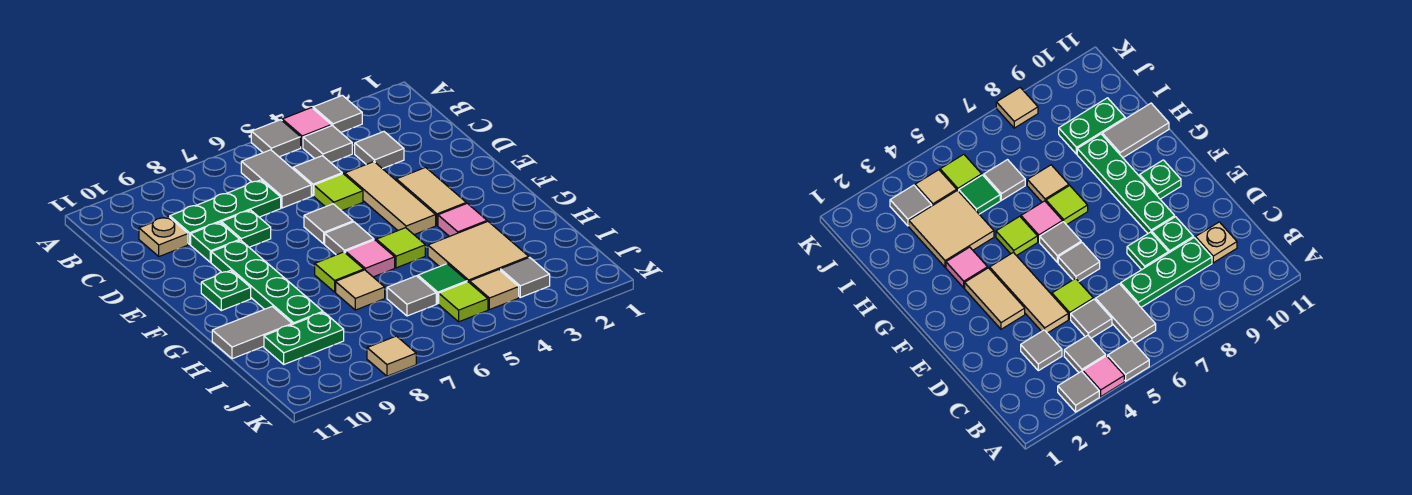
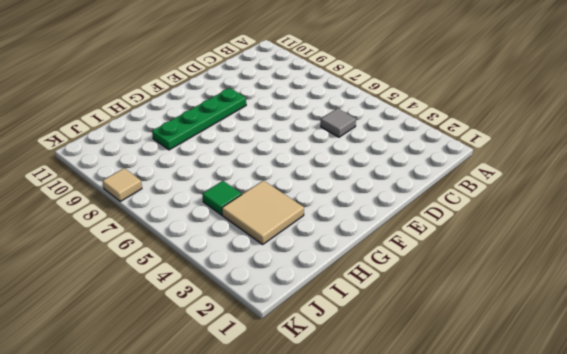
none -> grey tile A3 level 1
none -> pink tile A4 level 1
none -> grey tile A5 level 1
none -> grey tile B4 level 1

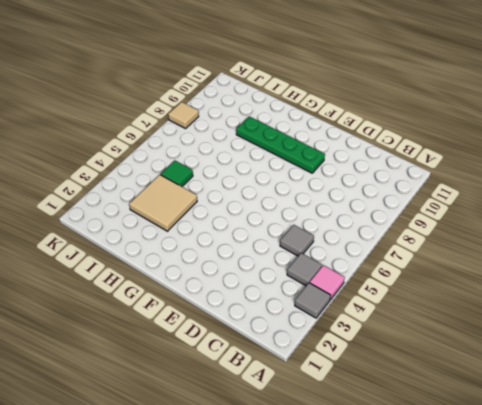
none -> grey tile A5 level 1
none -> grey tile B6:C6 level 1
none -> grey tile C3 level 1
none -> green plate C7:C9 level 1

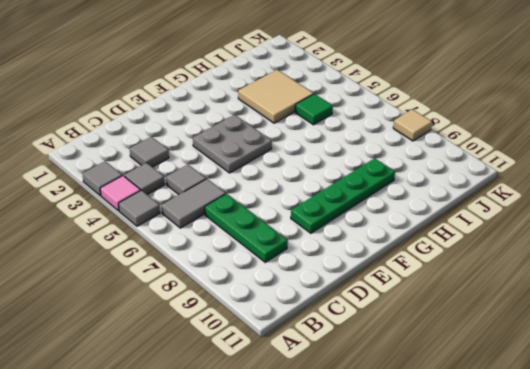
grey plate E4:F5 level 1 -> tan tile D4:F4 level 1
none -> tan plate C10 level 1
none -> lime tile D5 level 1
none -> green plate D8 level 1
none -> green plate D9 level 1

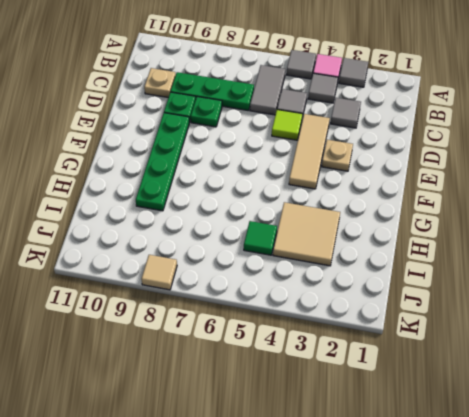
tan plate E3 level 1 -> tan tile E3:F3 level 1
none -> grey tile E6 level 1
none -> grey tile F6 level 1
none -> green plate F10 level 1
none -> pink tile G3 level 1

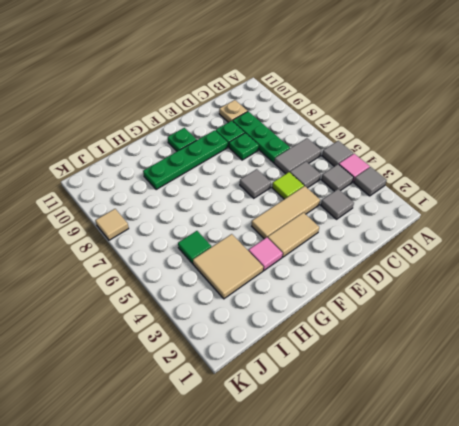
none -> grey tile F6 level 1
none -> lime tile G5 level 1
none -> pink tile G6 level 1
none -> lime tile G7 level 1

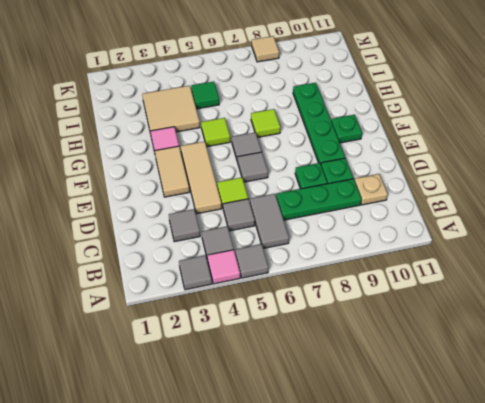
none -> pink tile G6 level 1
none -> tan tile H7 level 1
none -> grey tile H10:H11 level 1
none -> grey tile I6 level 1

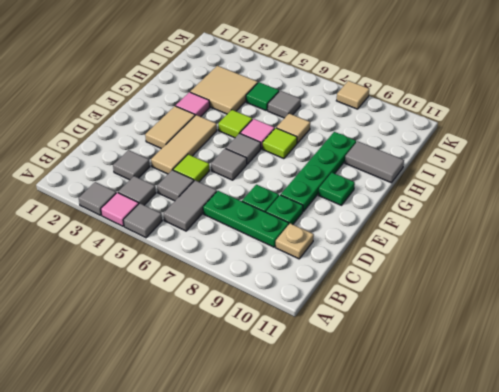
none -> green plate I9:I10 level 1
none -> grey tile J3 level 1
none -> tan tile J4 level 1
none -> lime tile J5 level 1

